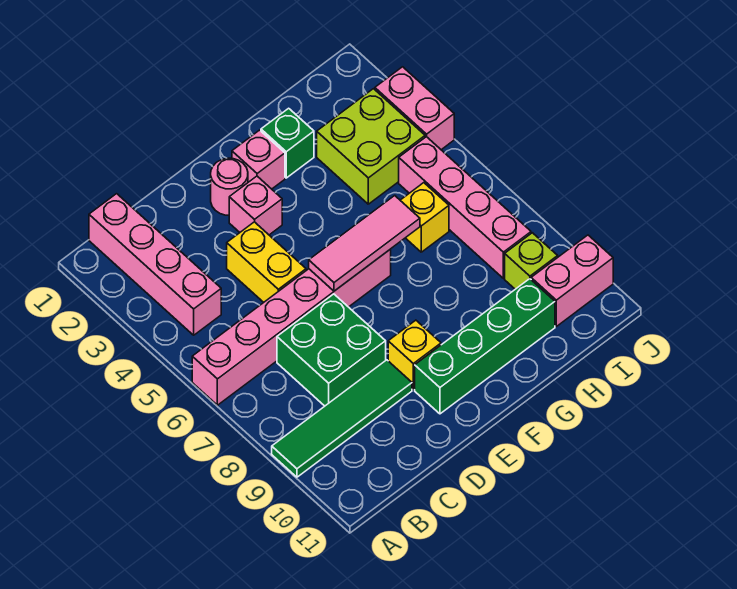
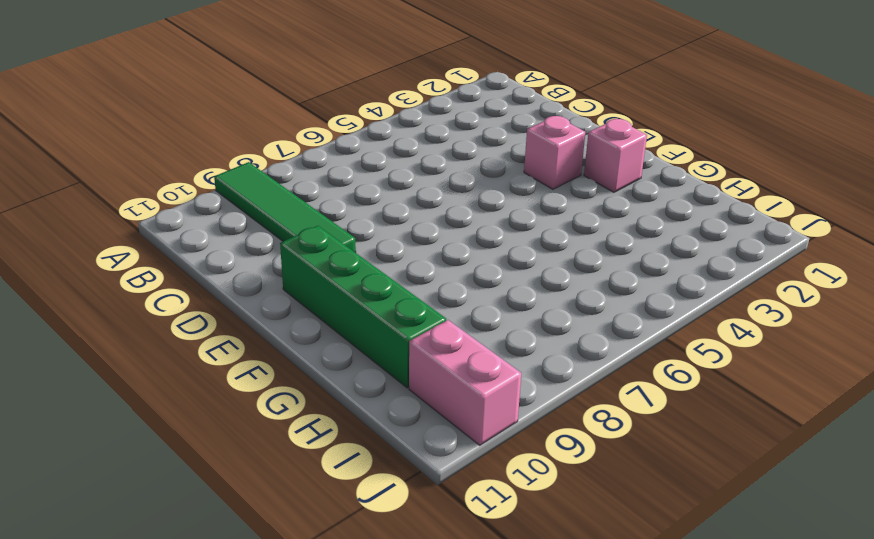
none -> pink brick A6:F6 level 1
none -> pink brick B1:B4 level 1
none -> green brick C7:D8 level 1

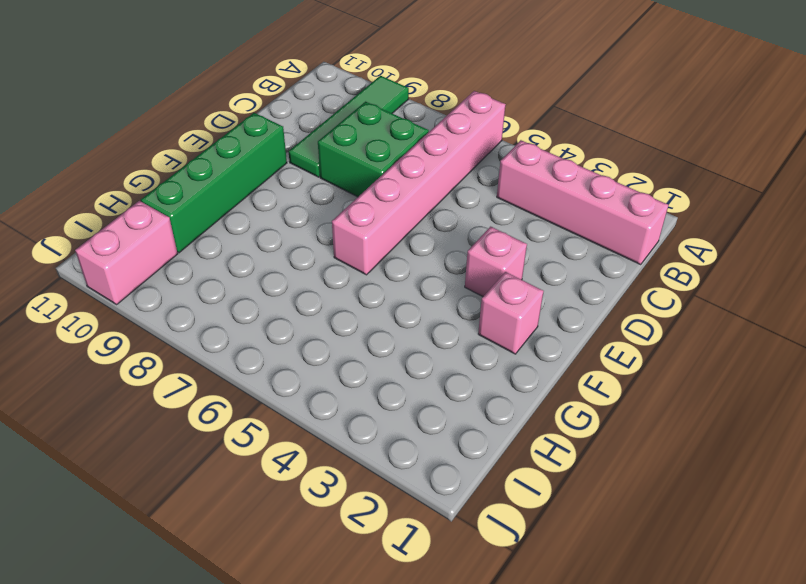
none -> yellow brick D4:D5 level 1
none -> pink round brick E2 level 1
none -> yellow brick E9 level 1

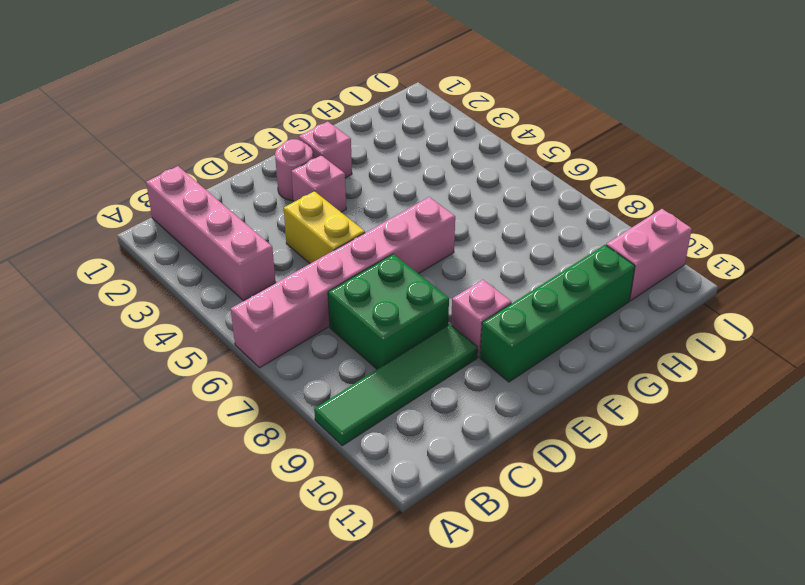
pink brick E9 level 1 -> yellow brick E9 level 1
none -> green brick G2 level 1
none -> lime brick H3:I4 level 1
none -> yellow brick H6 level 1

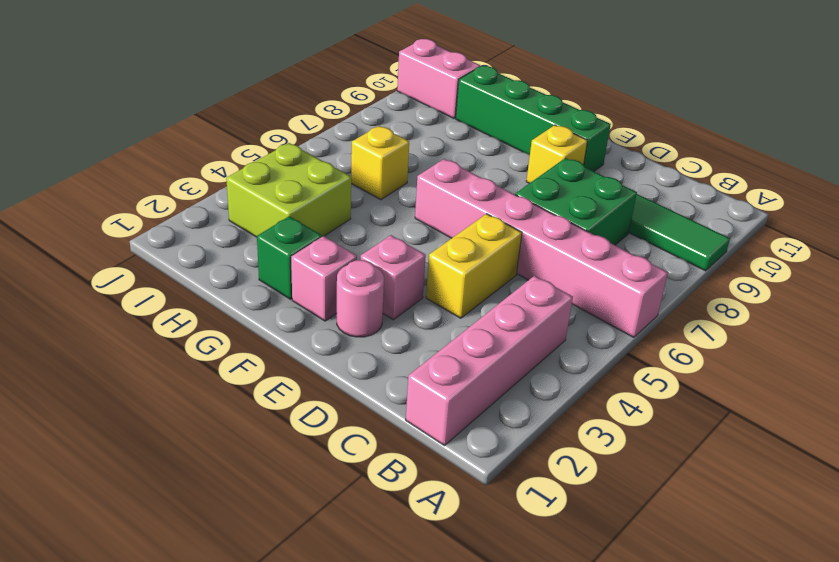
none -> pink brick I5:I8 level 1
none -> lime brick I9 level 1
none -> pink brick J3:J4 level 1

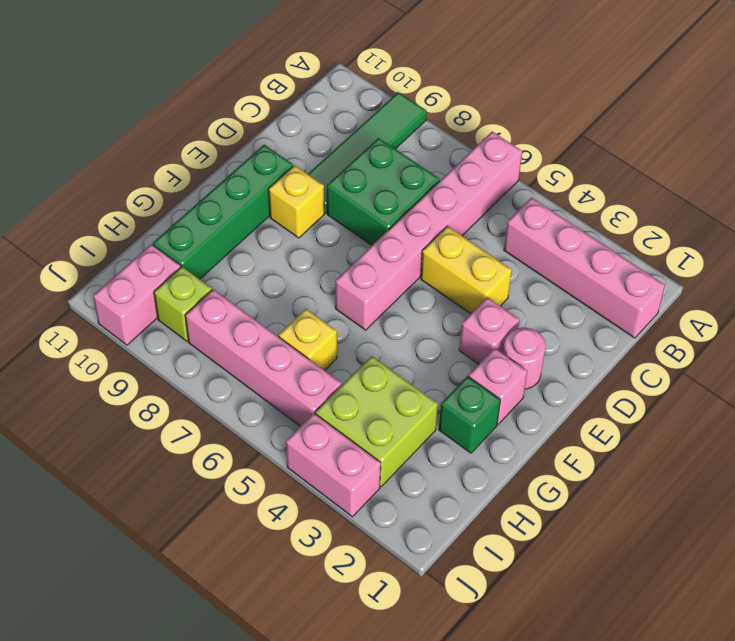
none -> pink tile E6:G6 level 2

